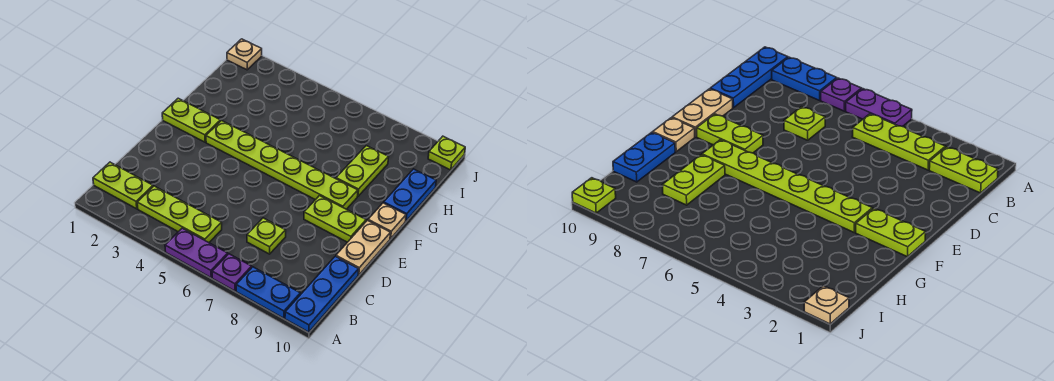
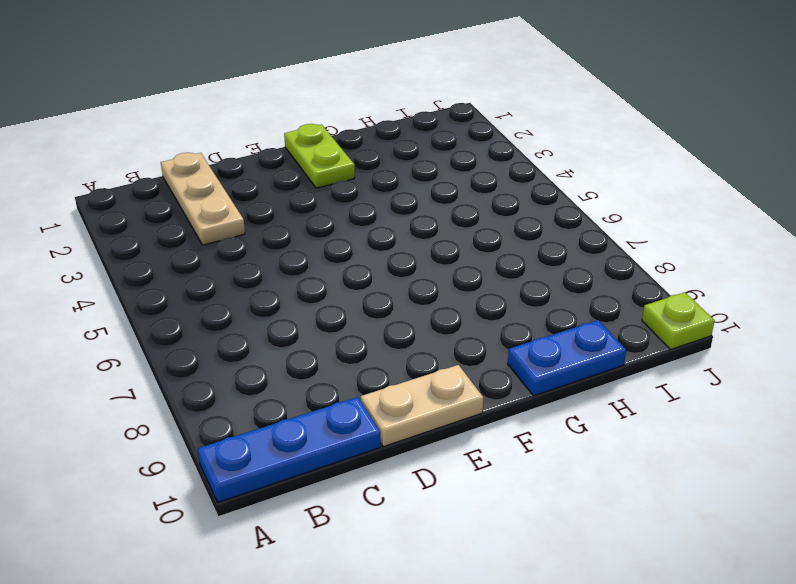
tan plate C1:C3 level 1 -> none
none -> purple plate A5:A6 level 1
none -> purple plate A7 level 1
none -> blue plate A8:A9 level 1

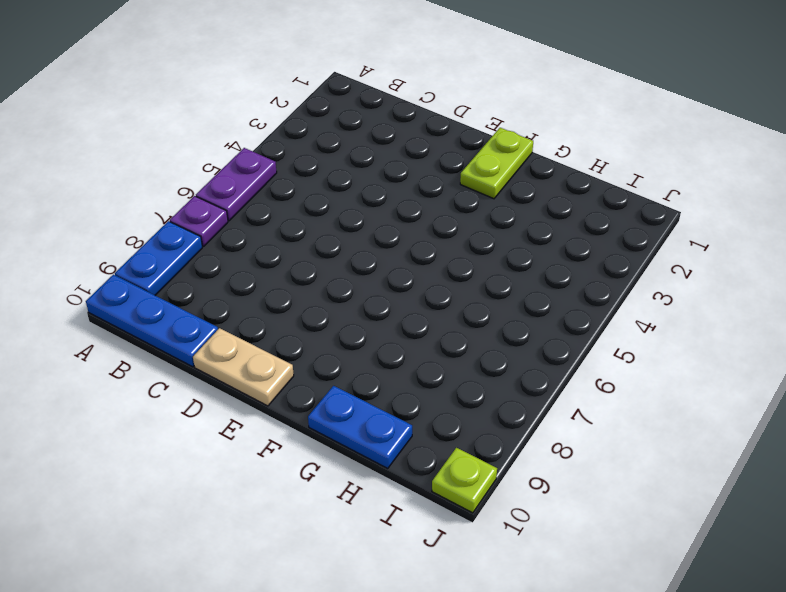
none -> lime plate B1:B2 level 1
none -> lime plate B3:B5 level 1
none -> lime plate C7 level 1

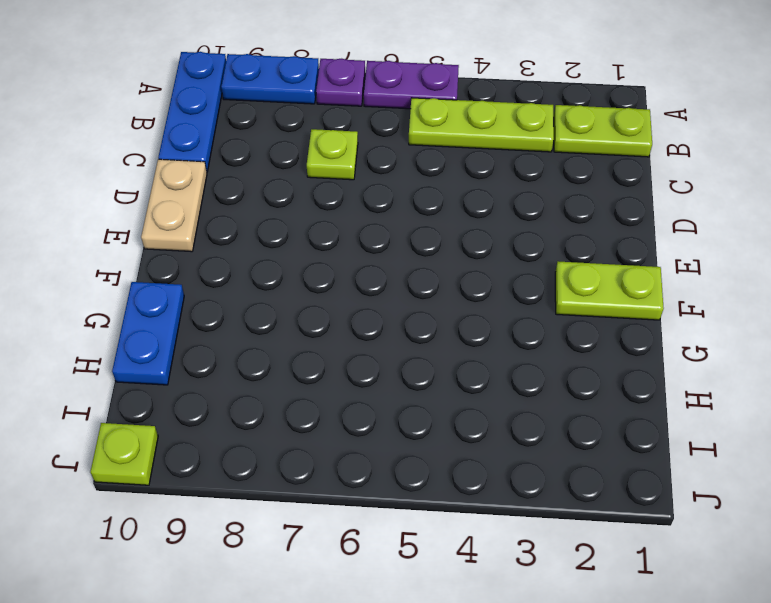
none -> lime plate E8:E9 level 1
none -> lime plate F3:F8 level 1
none -> tan plate F10 level 1

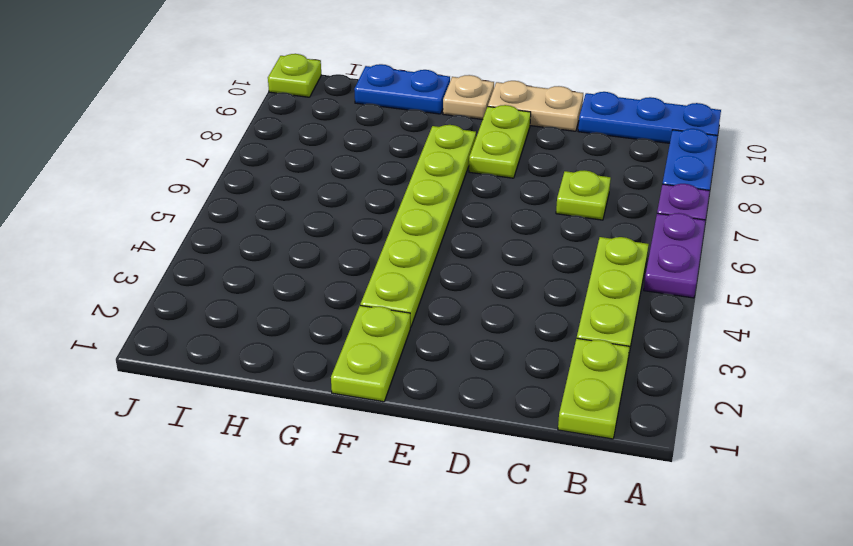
none -> lime plate G8:H8 level 1
none -> tan plate J1 level 1

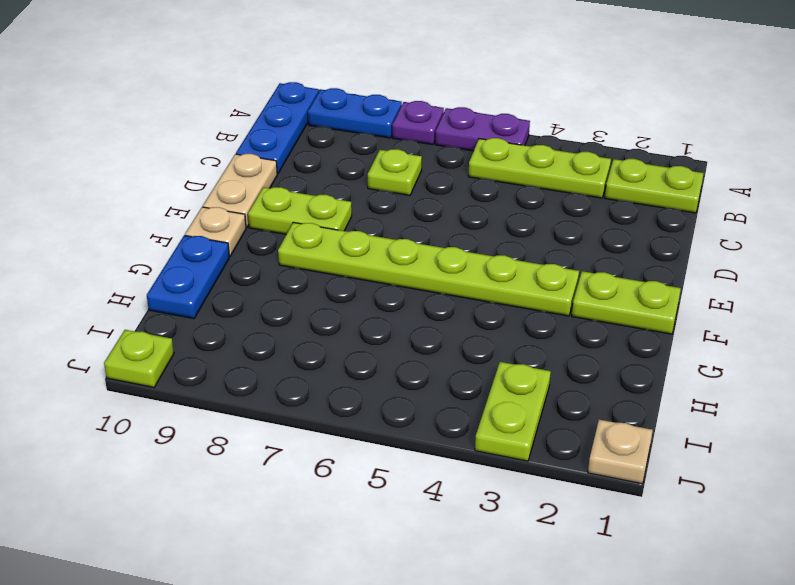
lime plate I3:J3 level 1 -> lime plate G8:H8 level 1

